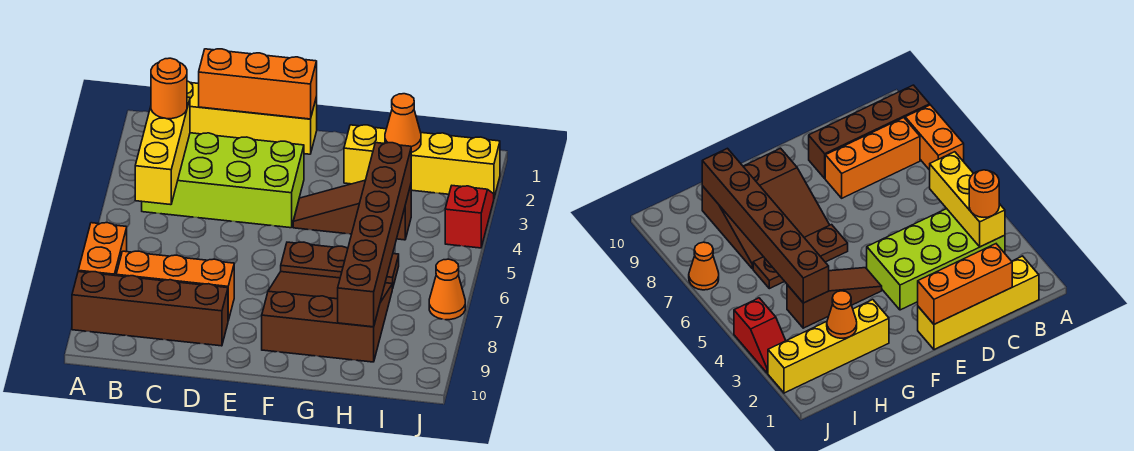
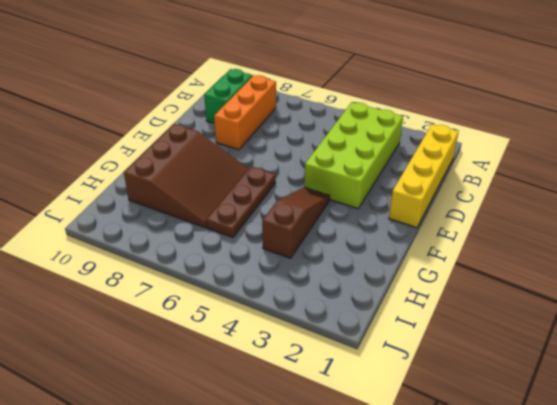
green brick B9:C9 level 1 -> brown brick A9:D9 level 1
none -> orange brick A7:A8 level 1
none -> yellow brick G2:J2 level 1
none -> red slope J3:J4 level 1 top 4

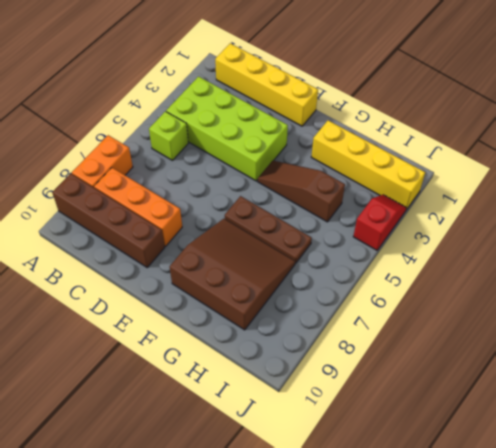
lime brick B5 level 1 -> none
none -> orange cone J7 level 1
none -> yellow brick B3:B5 level 2
none -> orange brick C1:E1 level 2

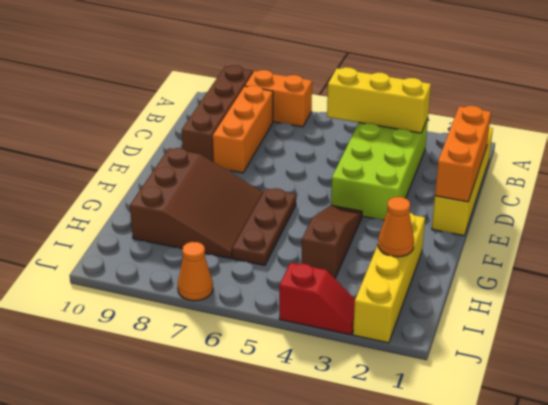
none -> brown brick H4:H9 level 2
none -> orange round brick B3 level 3

